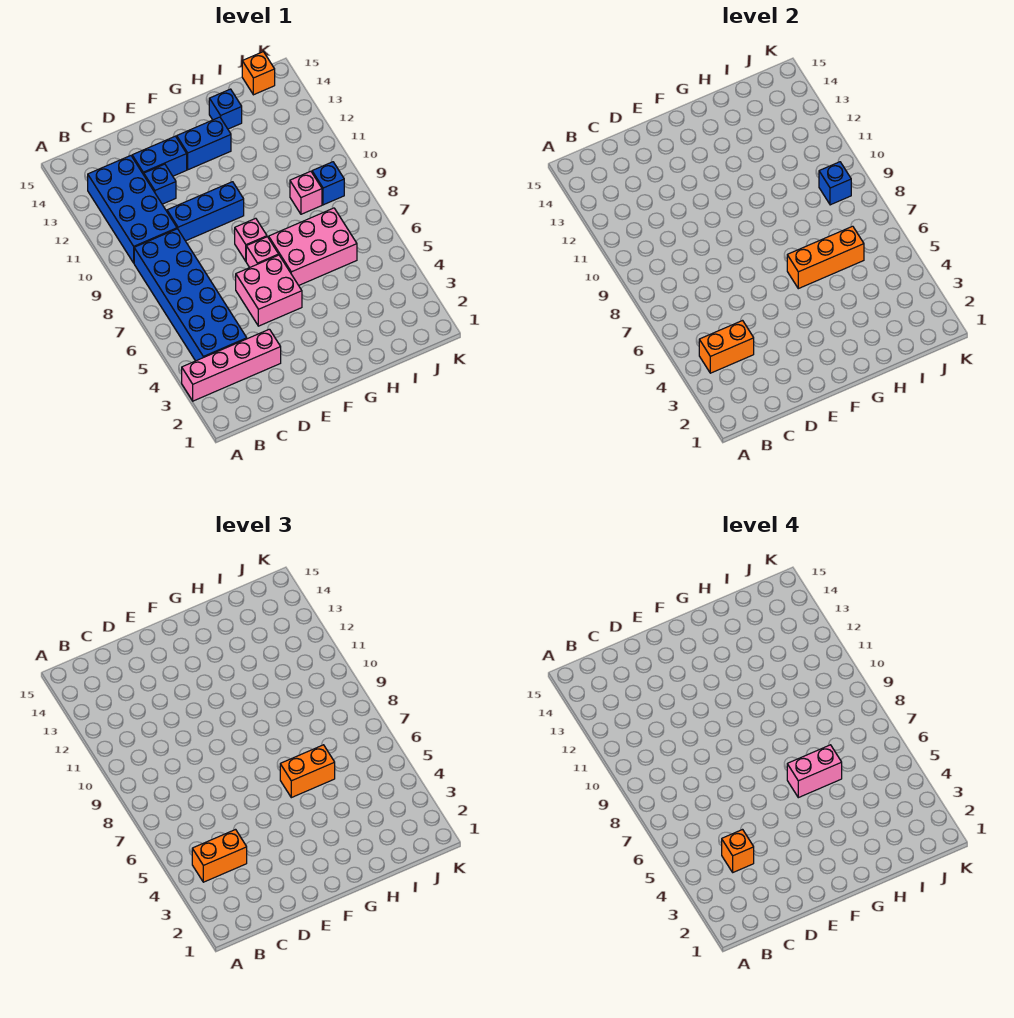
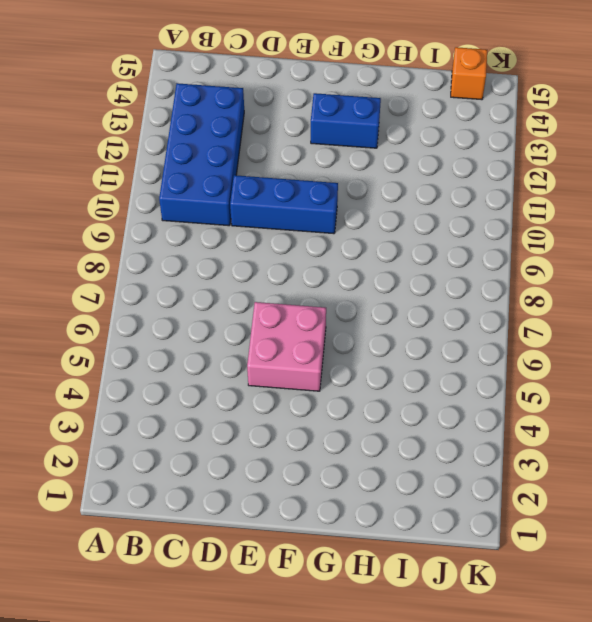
none -> pink brick A3:D3 level 1
none -> blue brick B4:C9 level 1
none -> blue brick D12 level 1

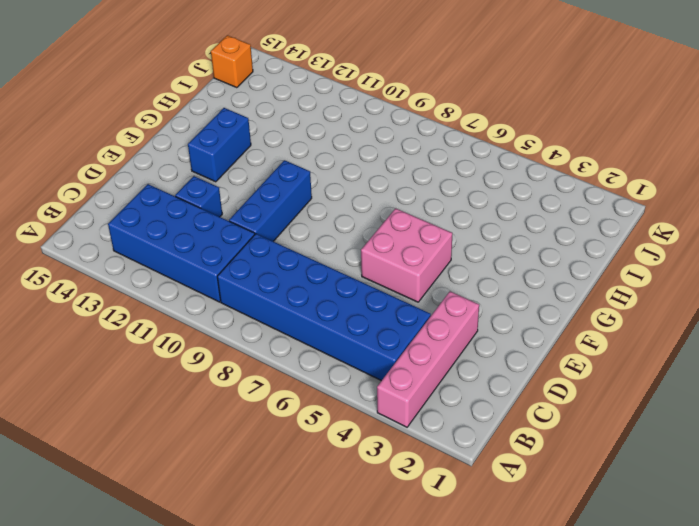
none -> blue brick D13:E13 level 1
none -> pink brick F7 level 1
none -> pink brick F8 level 1

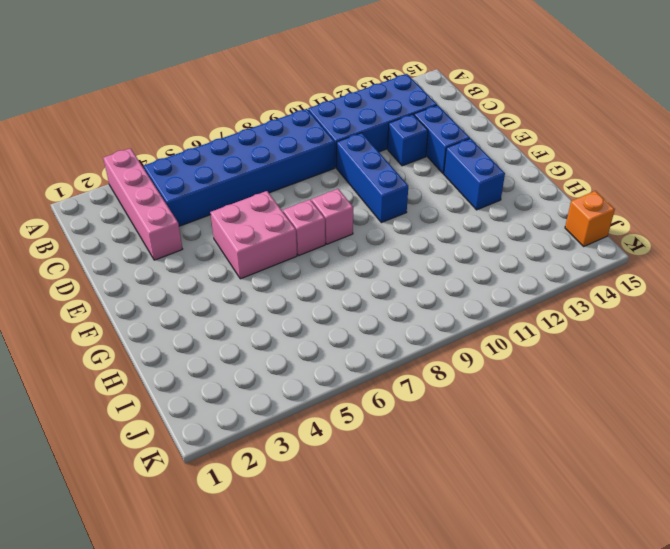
none -> pink brick G6:I7 level 1
none -> blue brick H14 level 1
none -> pink brick I9 level 1

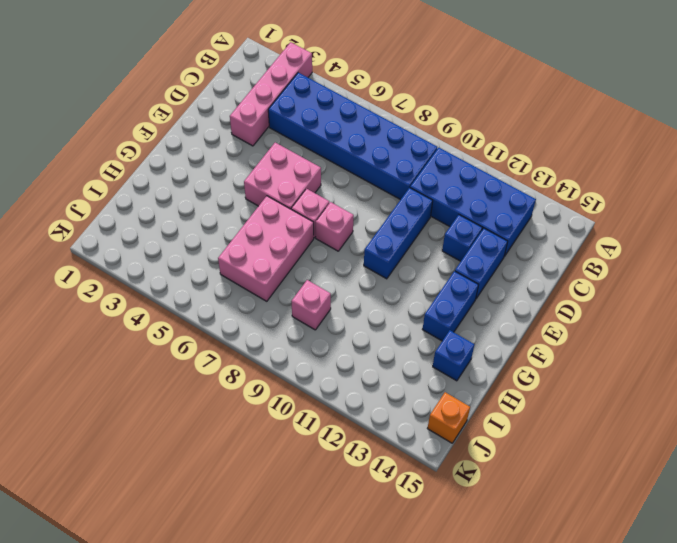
none -> blue brick J9 level 1
none -> orange brick B4:C4 level 2
none -> orange brick G6:I6 level 2

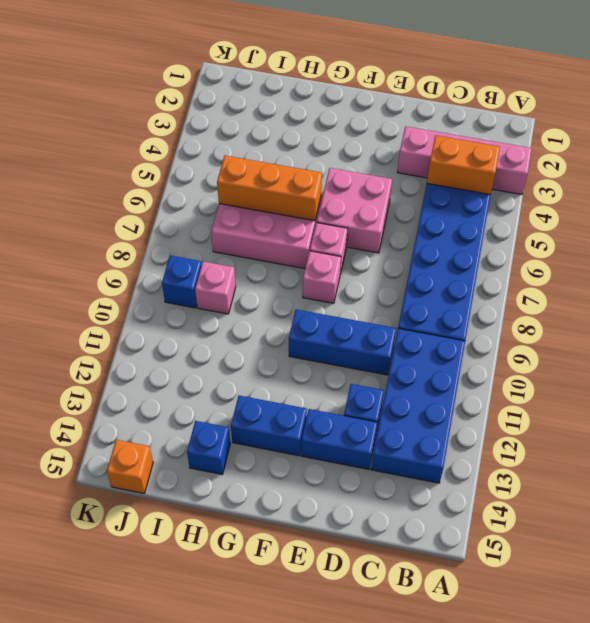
none -> blue brick J9 level 2
none -> orange brick B4:C4 level 3
none -> orange brick G6:H6 level 3

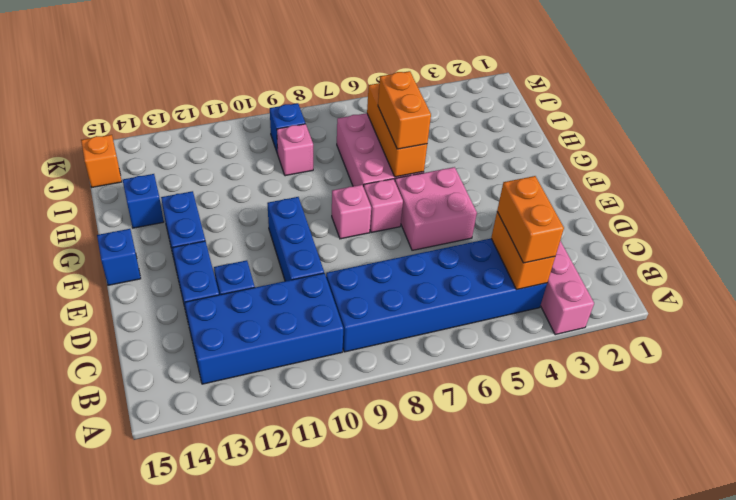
blue brick F15 level 1 -> blue brick J9 level 2
none -> orange brick C4 level 4
none -> pink brick G6:H6 level 4

